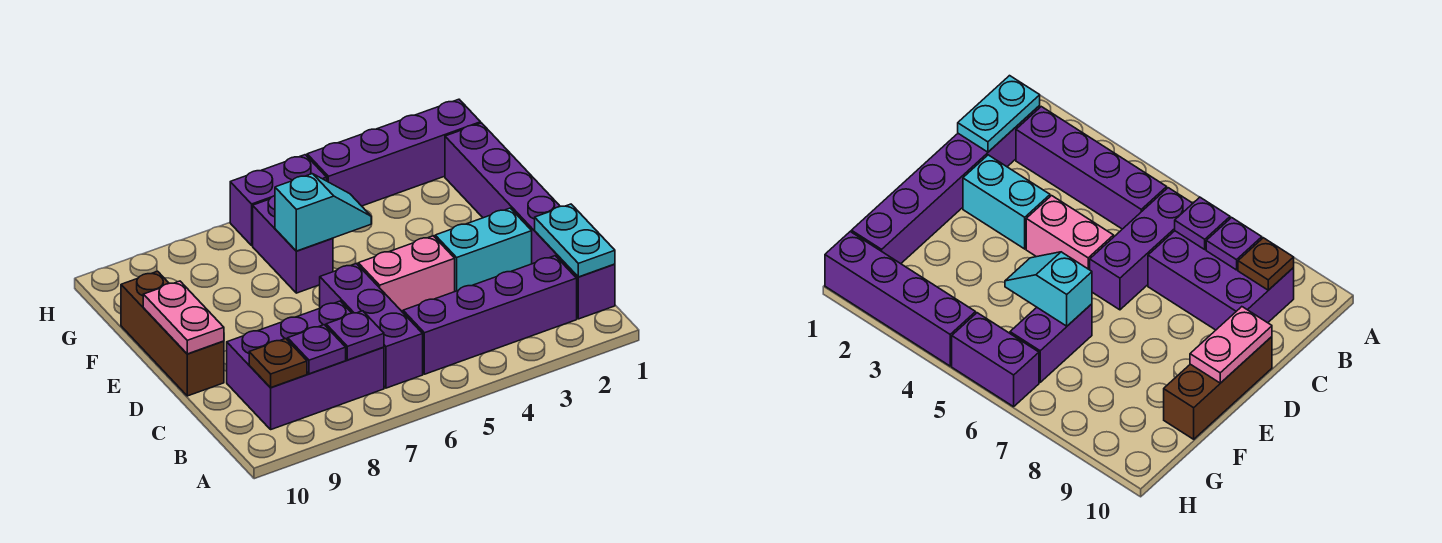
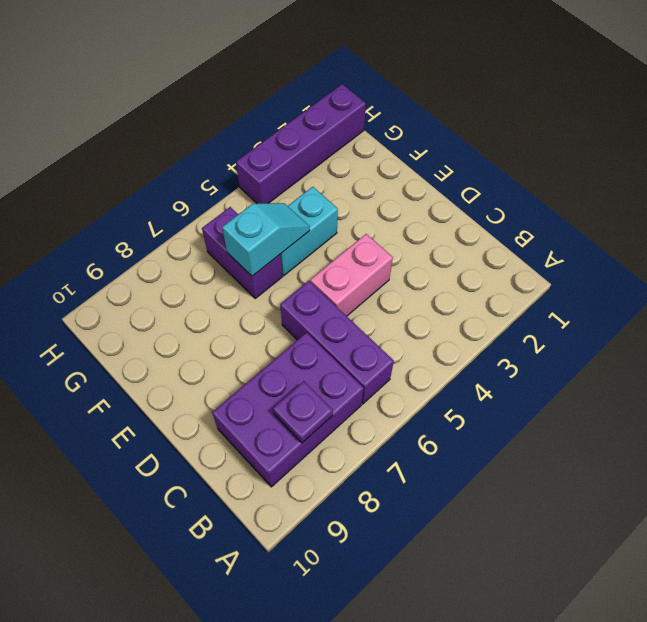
cyan brick F4:F5 level 1 -> cyan brick D2:D3 level 1
none -> purple brick B1:G1 level 1
none -> purple brick B2:B5 level 1
none -> brown brick D10:F10 level 1

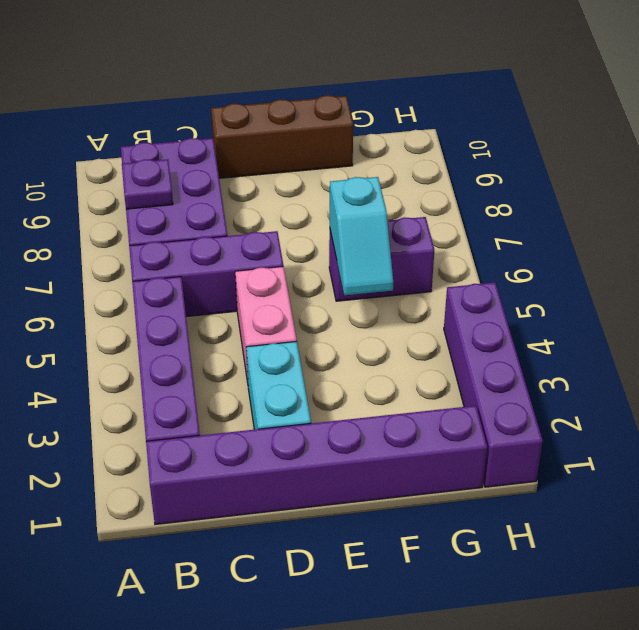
none -> purple brick H5:H6 level 1
none -> cyan plate B1:C1 level 2
none -> purple plate B7 level 2

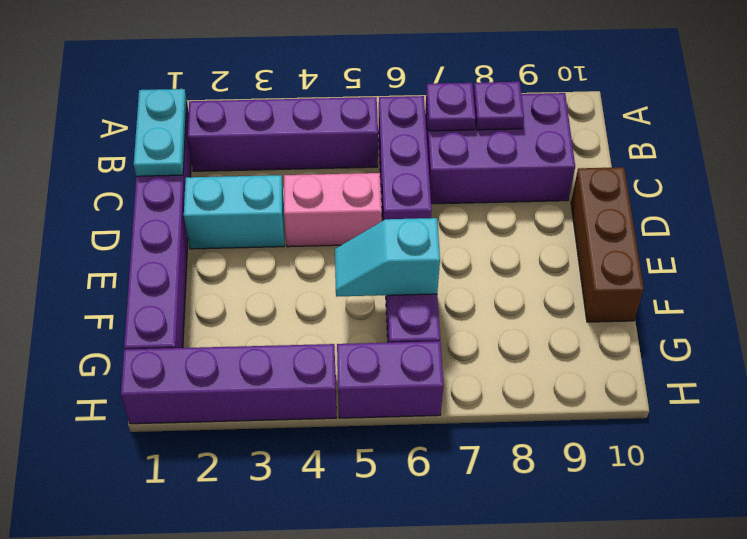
none -> brown plate B9 level 2
none -> pink plate D10:E10 level 2

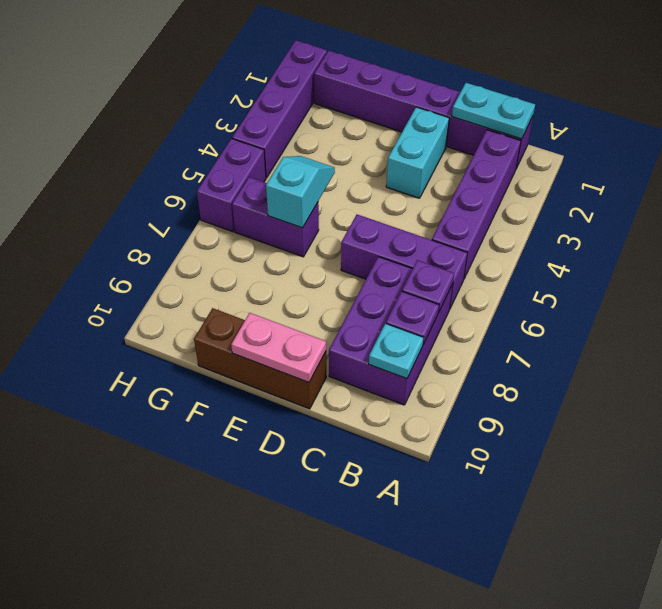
cyan plate B9 level 2 -> brown plate B9 level 2
none -> pink brick D4:D5 level 1

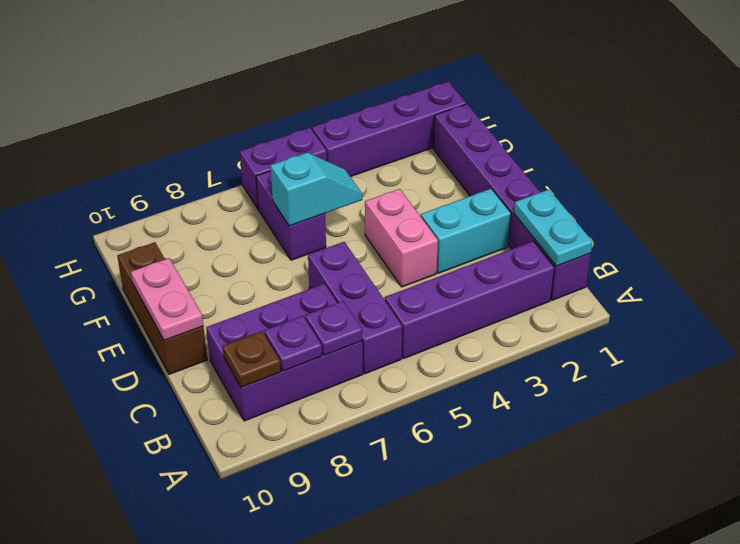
pink brick D4:E4 level 1 -> pink brick D4:D5 level 1

